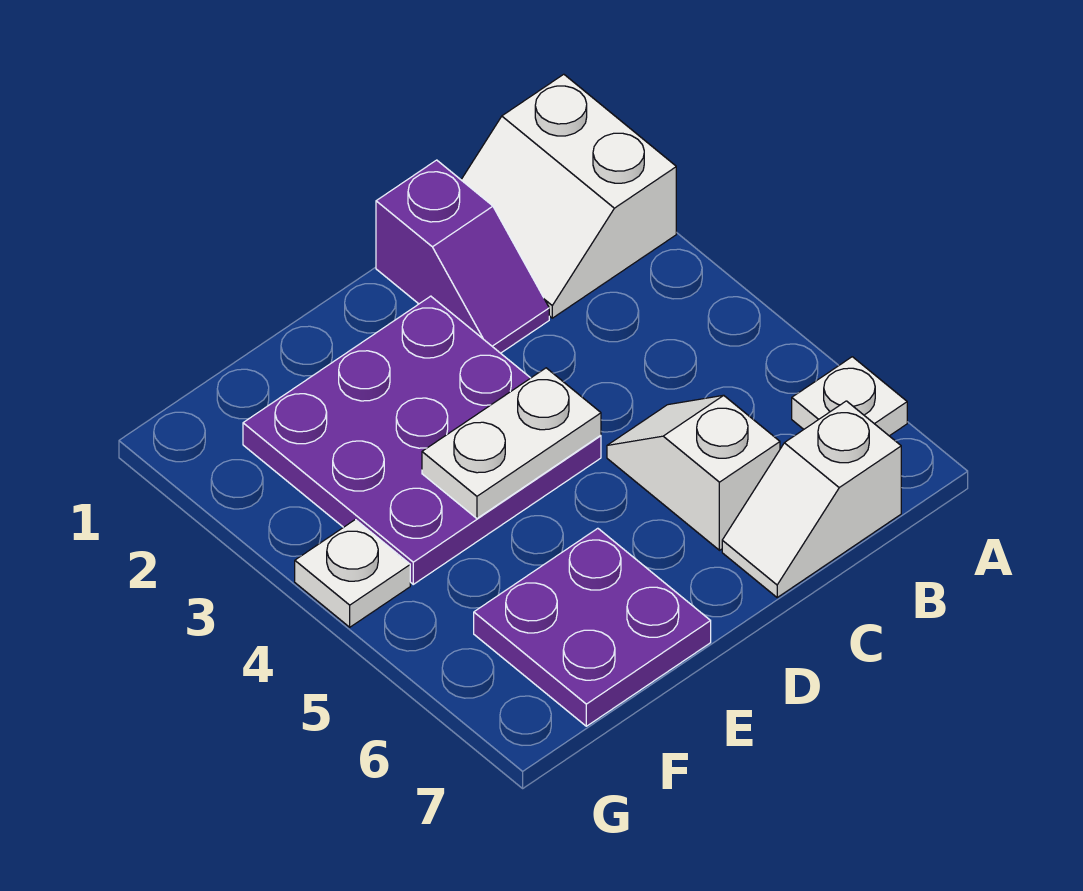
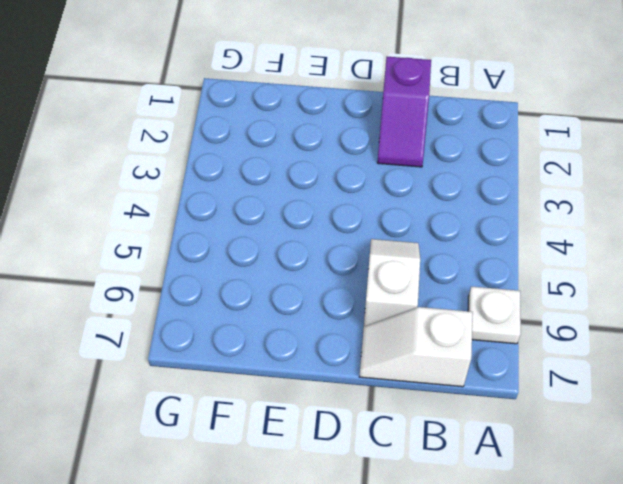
none -> white slope A1:B2 level 1 top A
none -> purple plate D2:F4 level 1

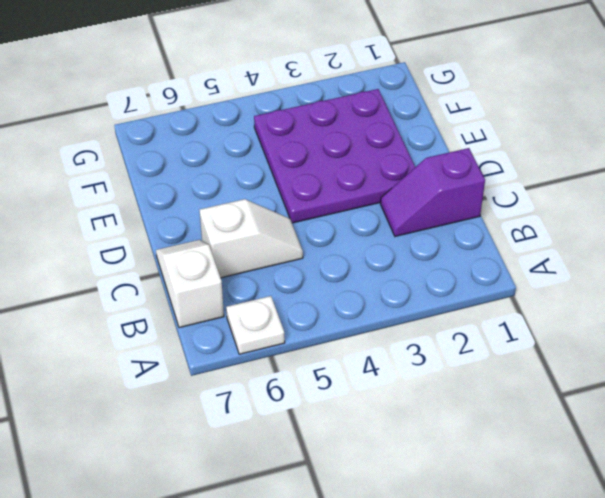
none -> white slope A1:B2 level 1 top A
none -> purple plate E6:F7 level 1

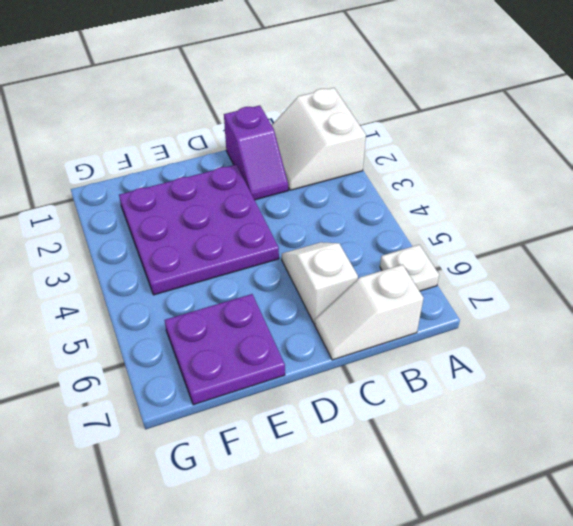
none -> white plate G4 level 1
none -> white plate D4:E4 level 2

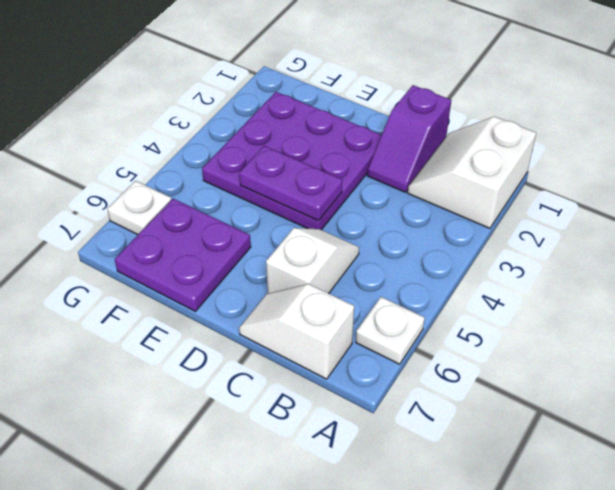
purple plate D4:E4 level 2 -> white plate D4:E4 level 2
white plate G6 level 1 -> white plate G4 level 1

